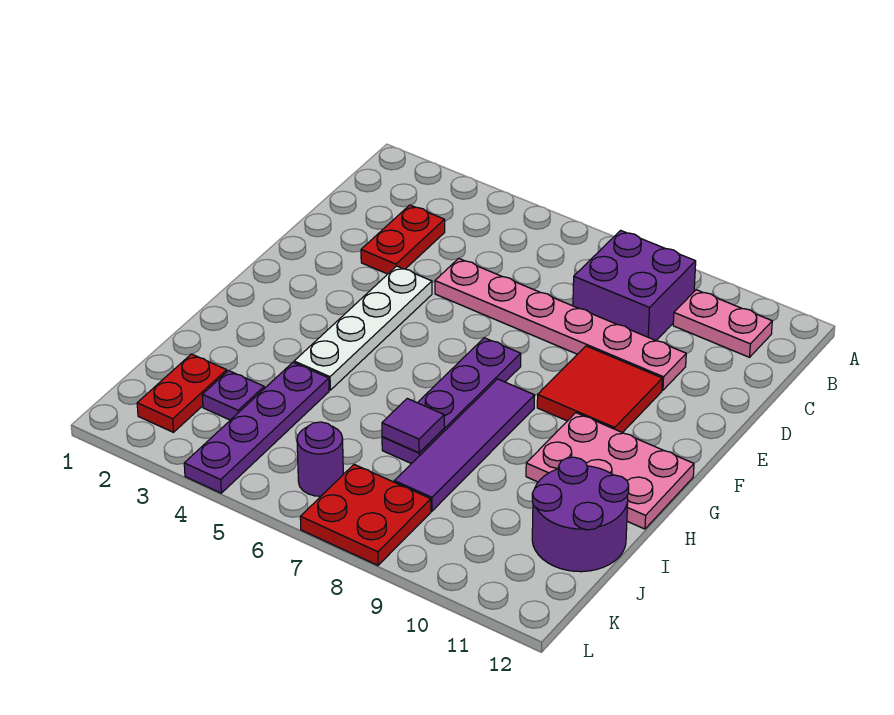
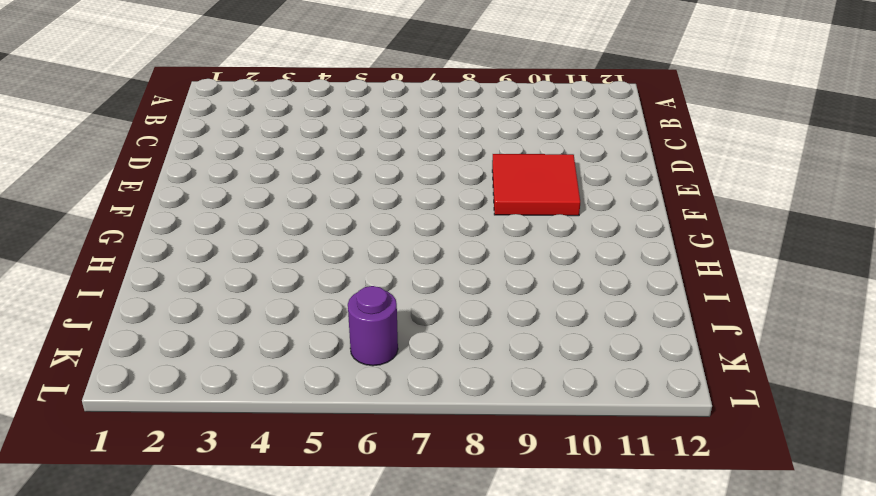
none -> purple brick B8:C9 level 1
none -> pink plate B10:B11 level 1
none -> red plate C3:D3 level 1

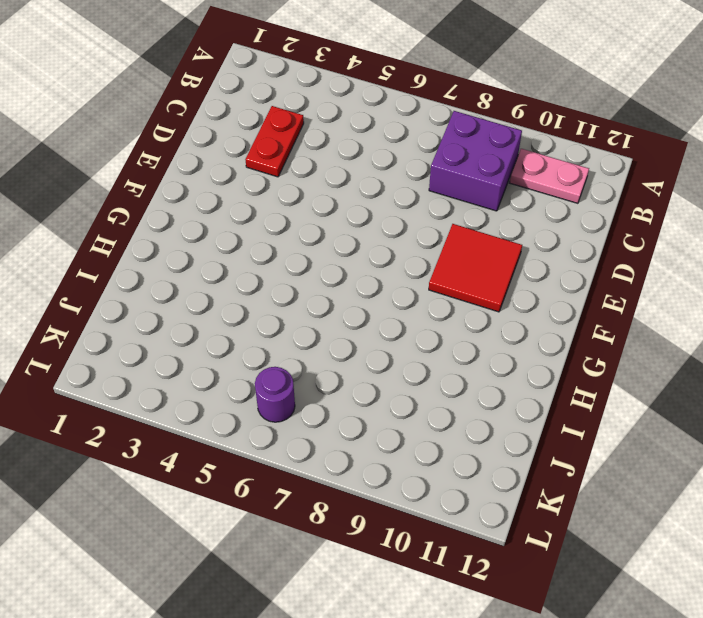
none -> pink plate D5:D10 level 1
none -> white plate E4:H4 level 1
none -> purple plate F7:I7 level 1

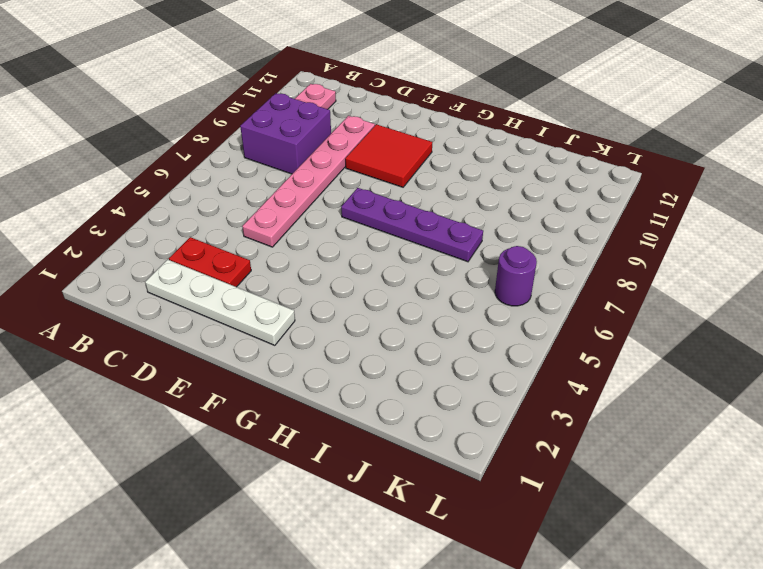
white plate C2:F2 level 1 -> white plate E4:H4 level 1
none -> purple tile G8:J8 level 1
none -> pink plate G10:H12 level 1
none -> purple plate I4:L4 level 1

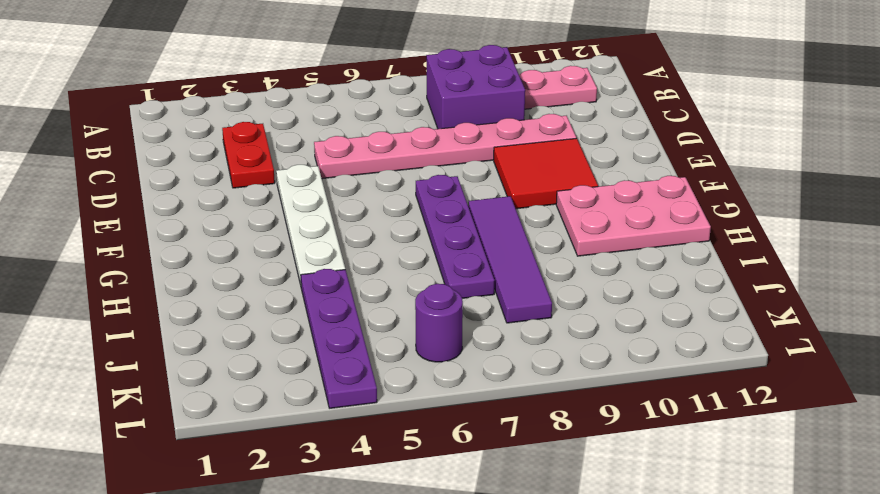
none -> purple round brick I11:J12 level 1
none -> red plate J2:K2 level 1
none -> purple plate J3 level 1

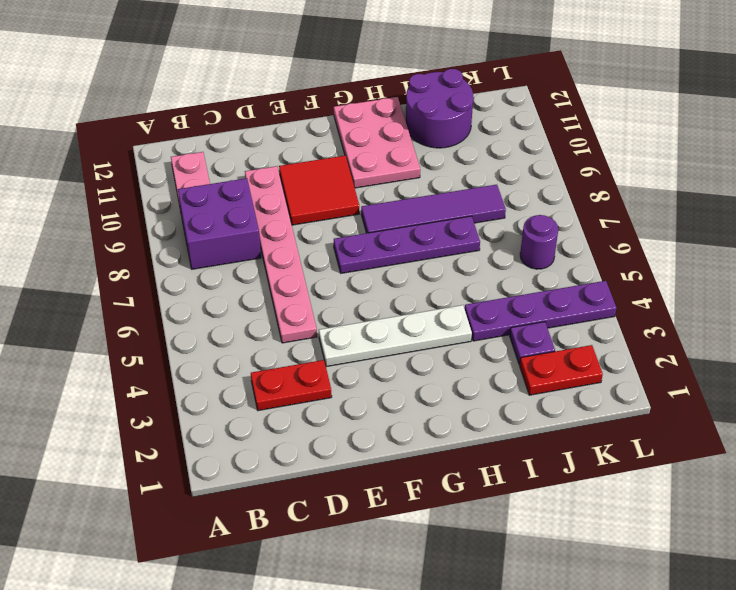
none -> red plate K7:L8 level 1
none -> purple tile I7 level 2

